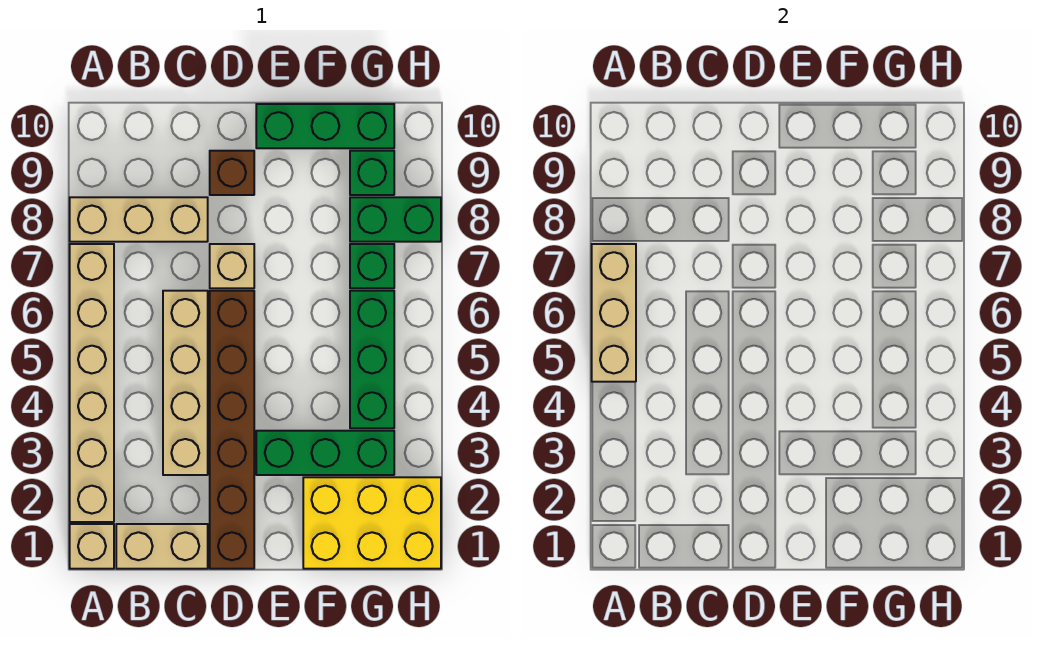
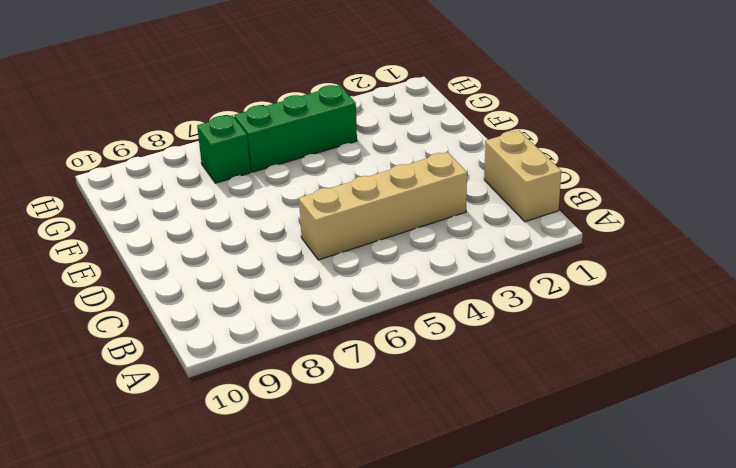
none -> tan brick A1 level 1
none -> tan brick A2:A7 level 1
none -> tan brick A8:C8 level 1

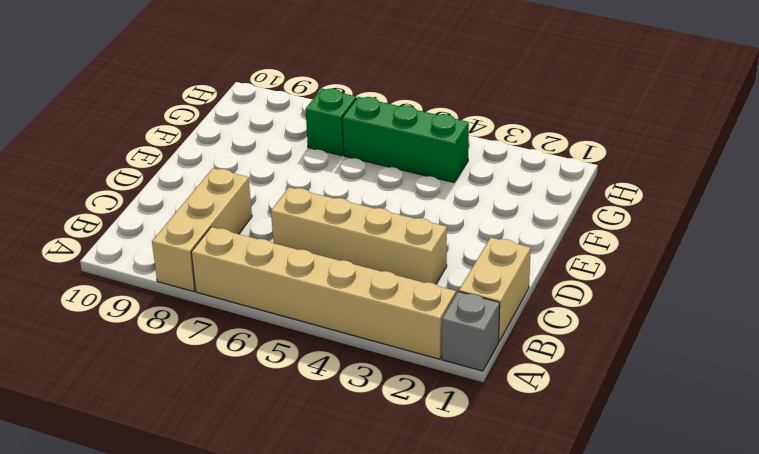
grey brick A1 level 1 -> tan brick A1 level 1
none -> brown brick D1:D6 level 1
none -> tan brick D7 level 1
none -> brown brick D9 level 1

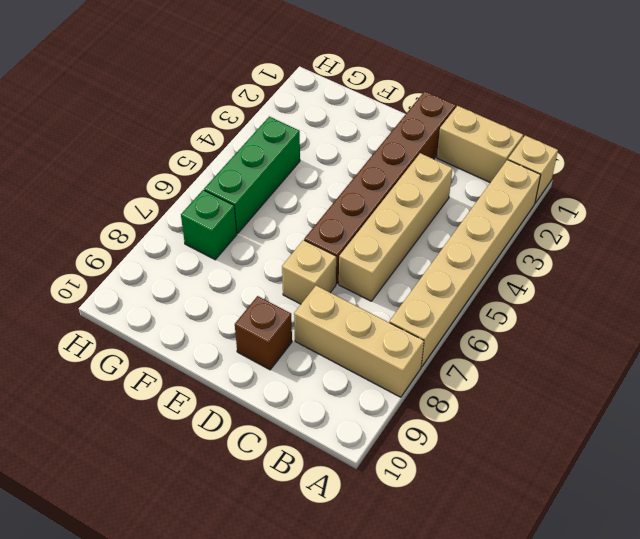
none -> green brick E3:G3 level 1
none -> green brick E10:G10 level 1
none -> yellow brick F1:H2 level 1

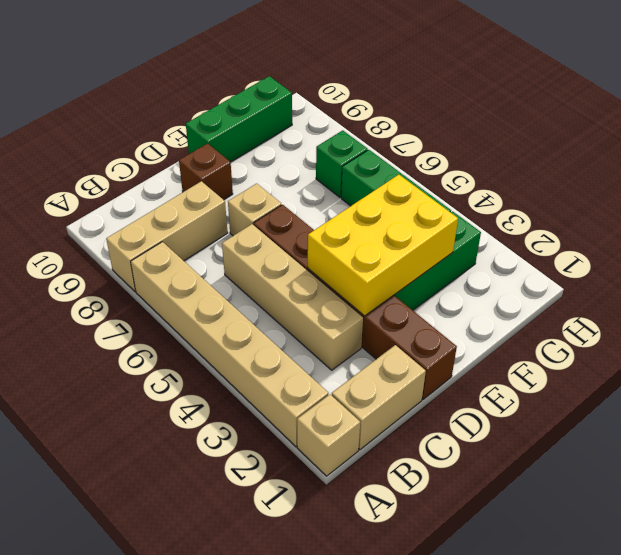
yellow brick D3:F4 level 2 -> yellow brick F1:H2 level 1
none -> green brick G8:H8 level 1
none -> green brick G9 level 1
none -> tan brick A5:A7 level 2

